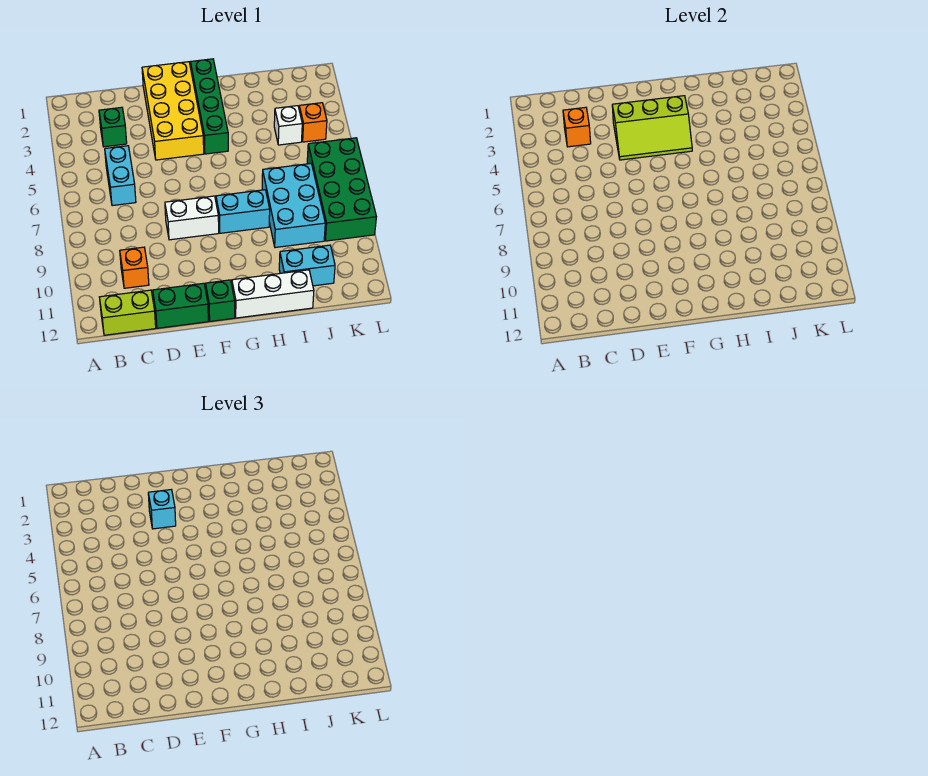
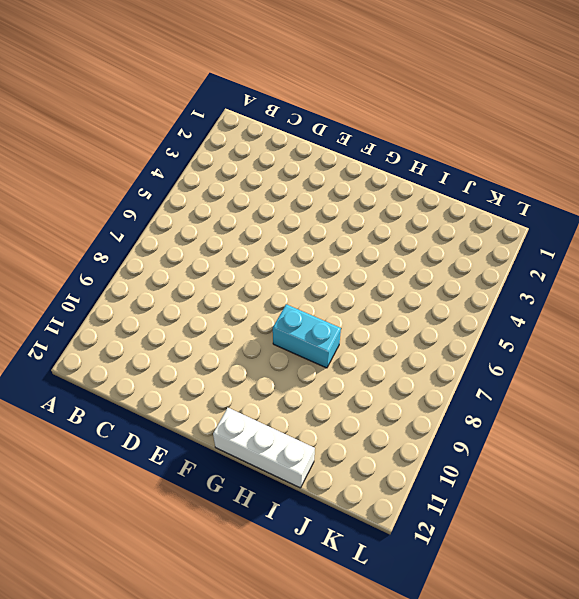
none -> lime brick B12:C12 level 1
none -> green brick C3 level 1
none -> cyan brick C5:C6 level 1

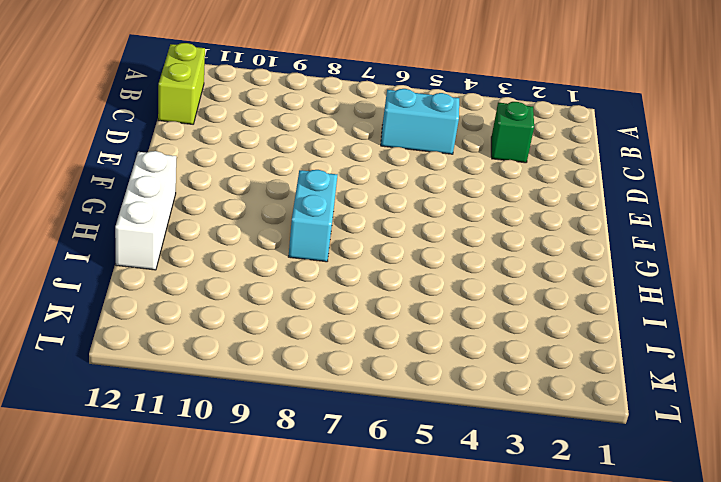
none -> orange brick C10 level 1
none -> green brick D12:E12 level 1
none -> yellow brick E1:F4 level 1

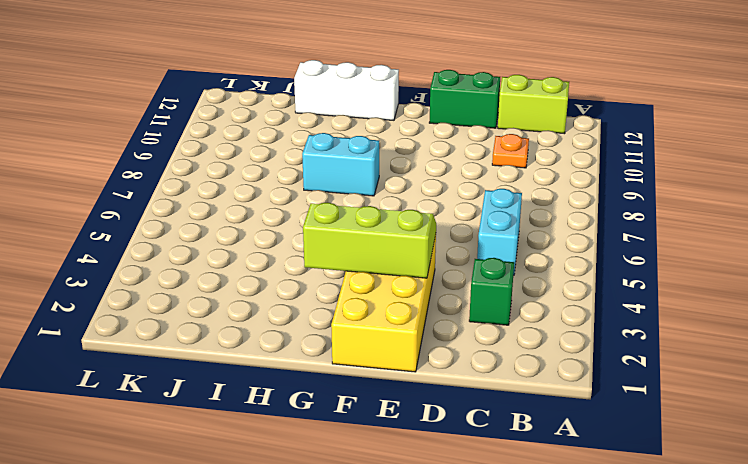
orange plate C10 level 1 -> orange brick C10 level 1
none -> white brick E8:F8 level 1
none -> green brick F12 level 1
none -> green brick G1:G4 level 1

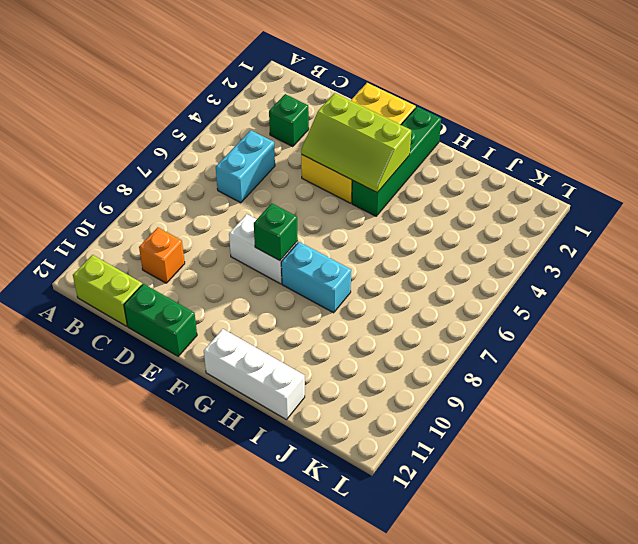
green brick F8 level 2 -> green brick F12 level 1
none -> cyan brick I7:J9 level 1
none -> cyan brick I11:J11 level 1
none -> white brick J4 level 1

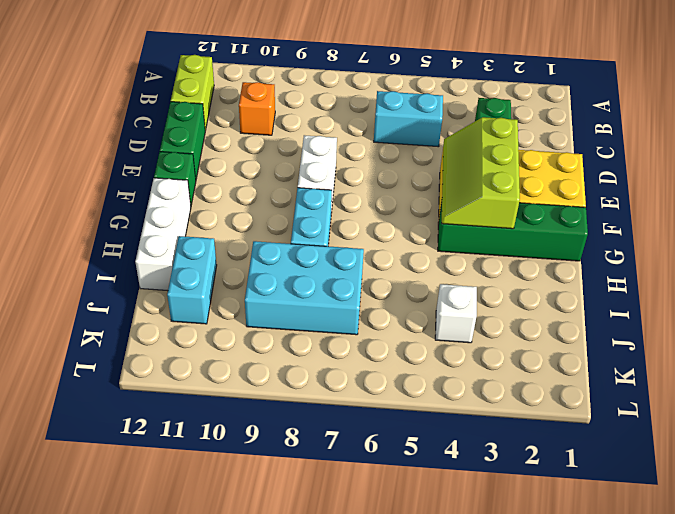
none -> orange brick K4 level 1
none -> green brick K6:L9 level 1
none -> orange brick C3 level 2

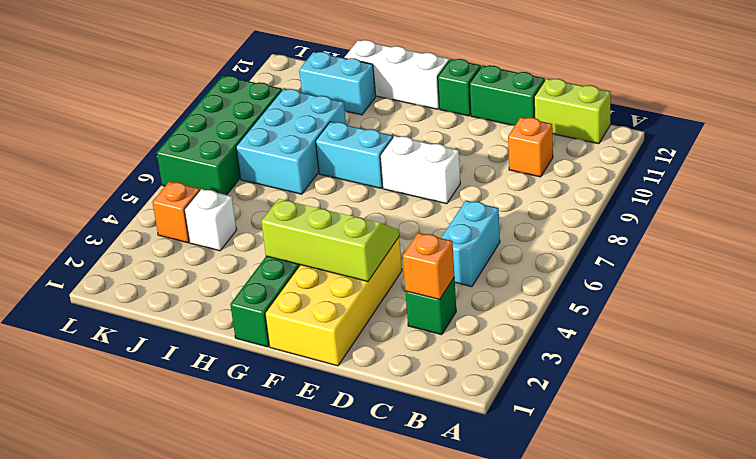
none -> cyan brick E3 level 3

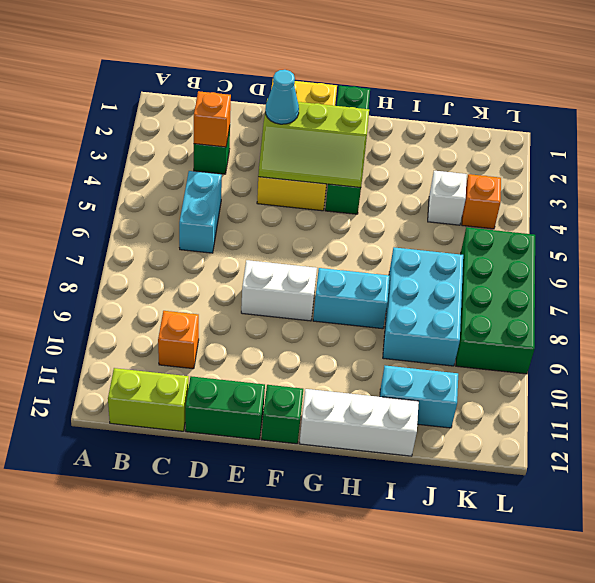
cyan cone E3 level 3 -> cyan brick E3 level 3

